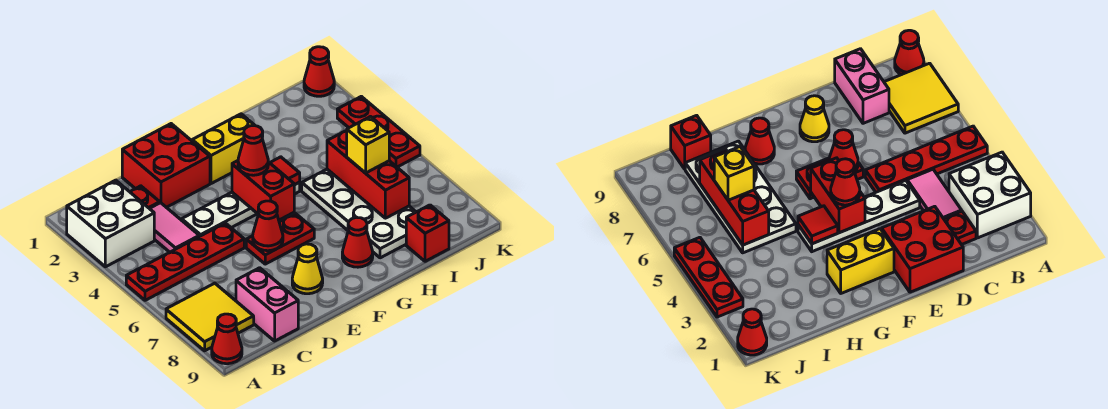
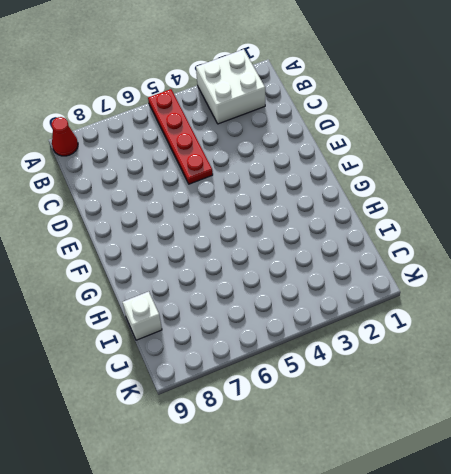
white brick I9 level 1 -> red brick I9 level 1
none -> yellow tile A7:B8 level 1
none -> red plate C2 level 1
none -> pink tile C3:C4 level 1

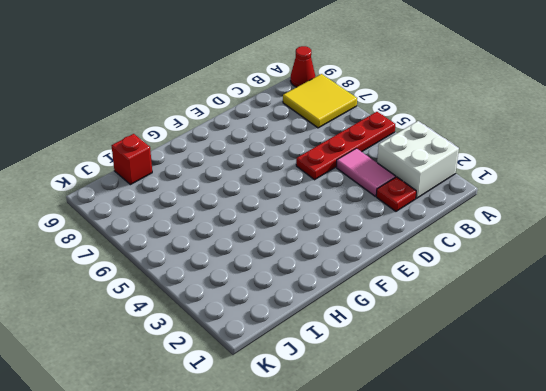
none -> pink brick C8:C9 level 1
none -> red brick D1:E2 level 1
none -> white plate D4:G4 level 1

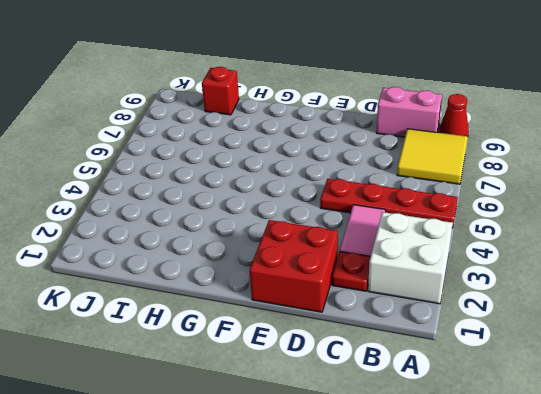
pink brick B9:C9 level 1 -> pink brick C8:C9 level 1
none -> white plate D4:G4 level 1
none -> red plate E6:F6 level 1
none -> yellow cone E8 level 1

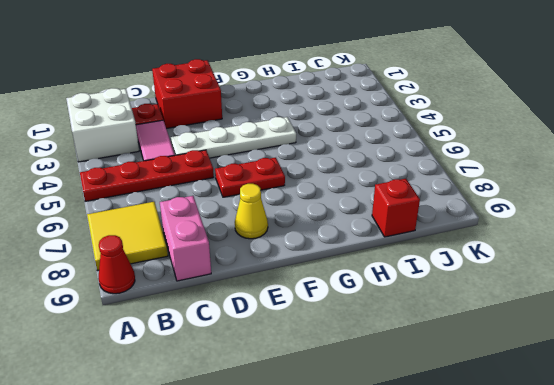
none -> yellow brick F2:G2 level 1
none -> red cone G8 level 1
none -> white plate H5:I8 level 1

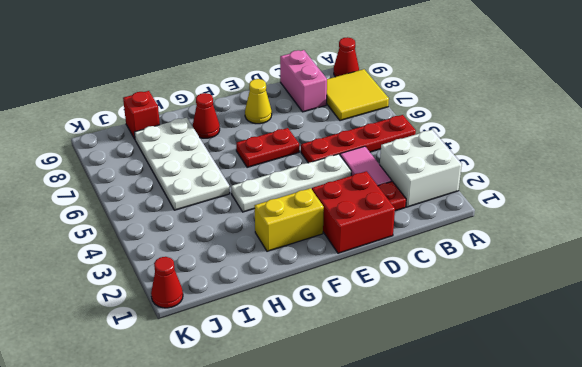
none -> red plate K3:K5 level 1
none -> red cone E6 level 2
none -> red brick F4:F5 level 2

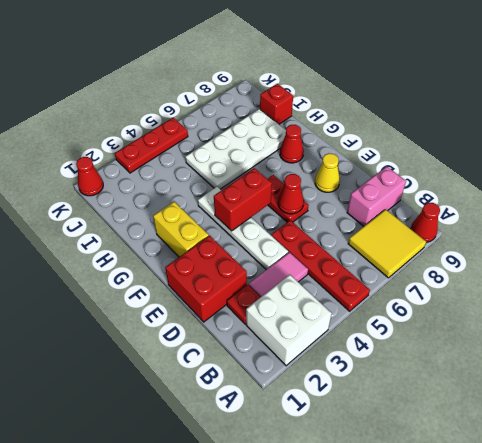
none -> red tile G4 level 2
none -> red brick I5:I7 level 2
none -> red cone F4 level 3

